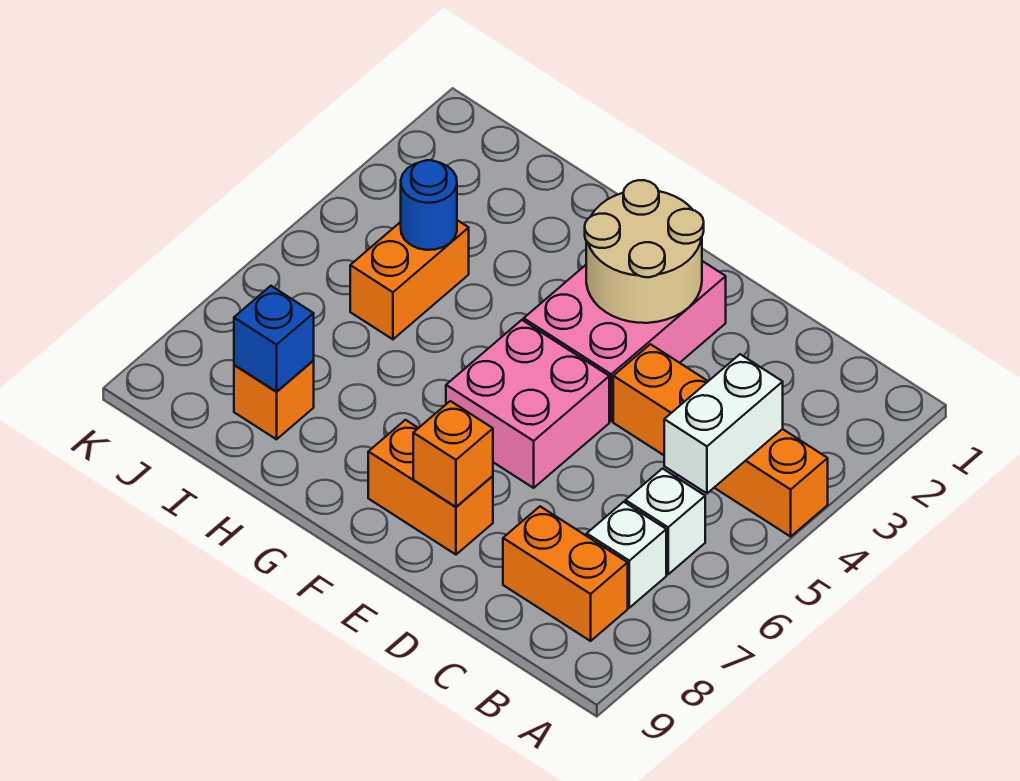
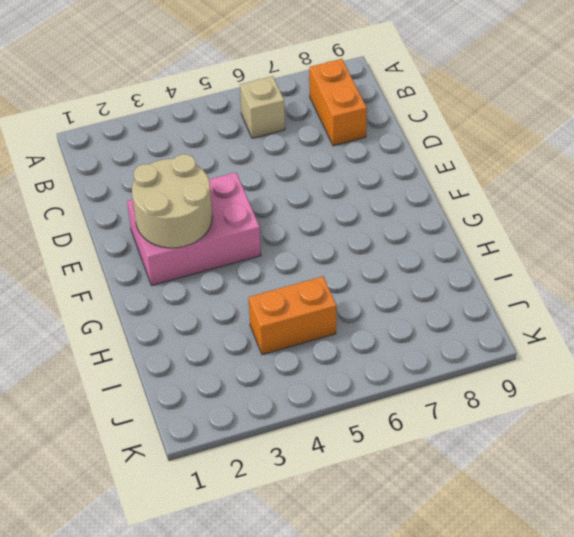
tan brick B6 level 1 -> white brick B6 level 1
none -> orange brick A4:D4 level 1
none -> white brick B7 level 1
none -> pink brick E5:F6 level 1

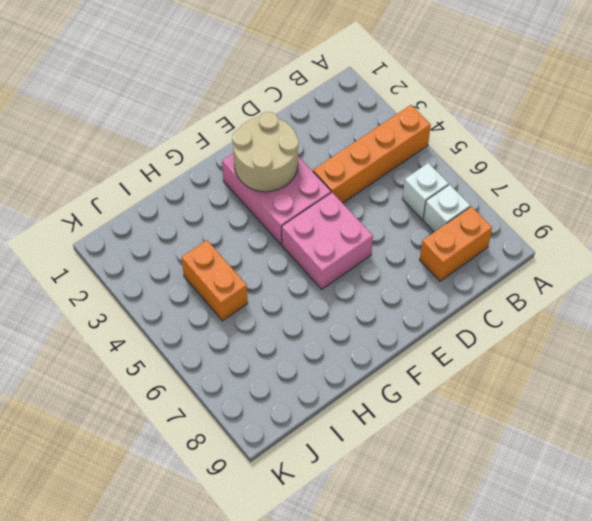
none -> orange brick E8:F8 level 1
none -> orange brick I8 level 1
none -> white brick B4:B5 level 2

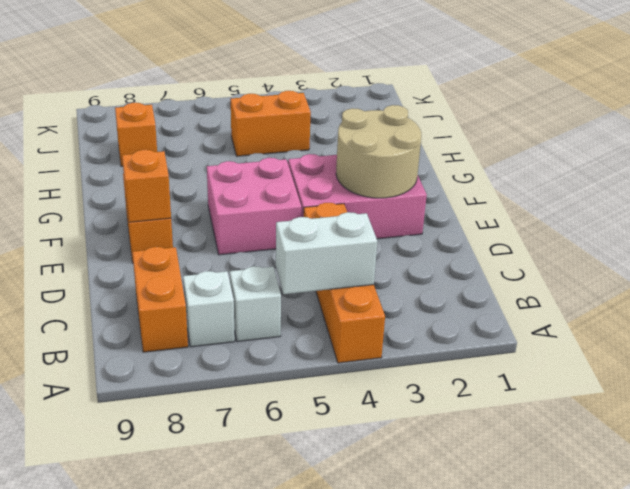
none -> blue round brick I4 level 2
none -> blue brick I8 level 2

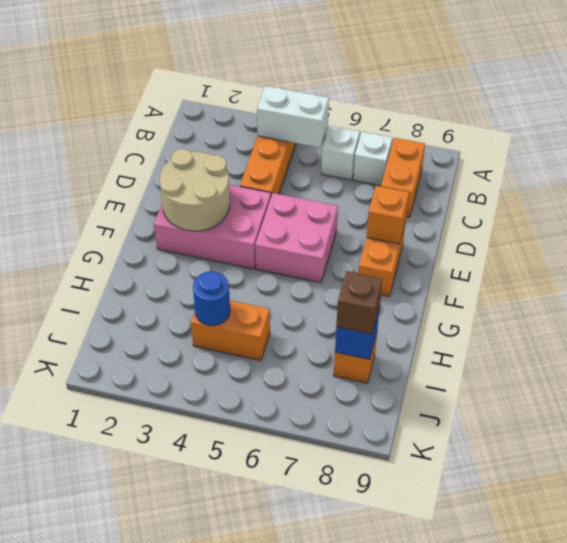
brown brick I8 level 3 -> none

